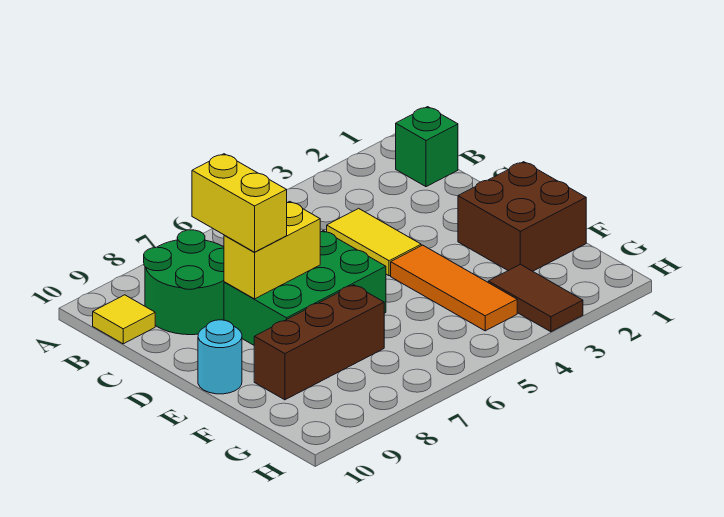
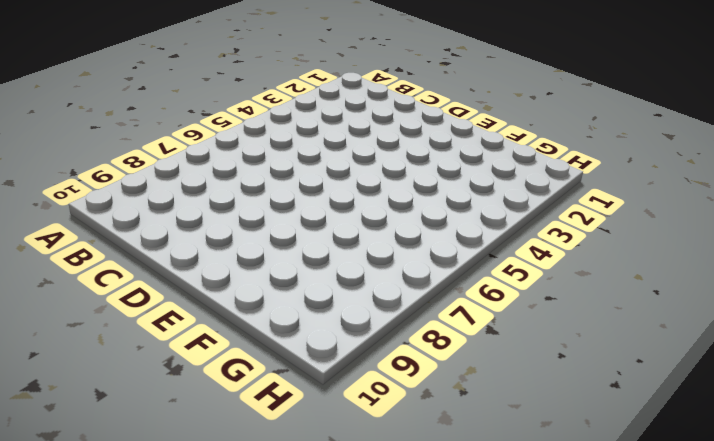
none -> green brick B1 level 1
none -> green round brick B8:C9 level 1
none -> yellow tile B10 level 1

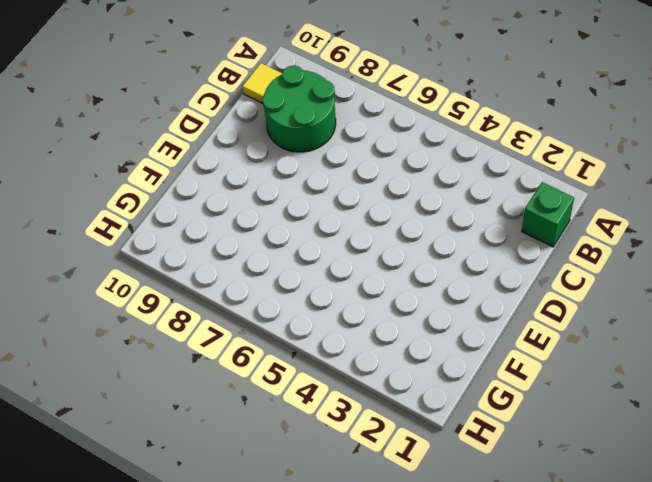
none -> yellow tile C4:D4 level 1
none -> green brick D6:E8 level 1
none -> brown brick E1:F2 level 1

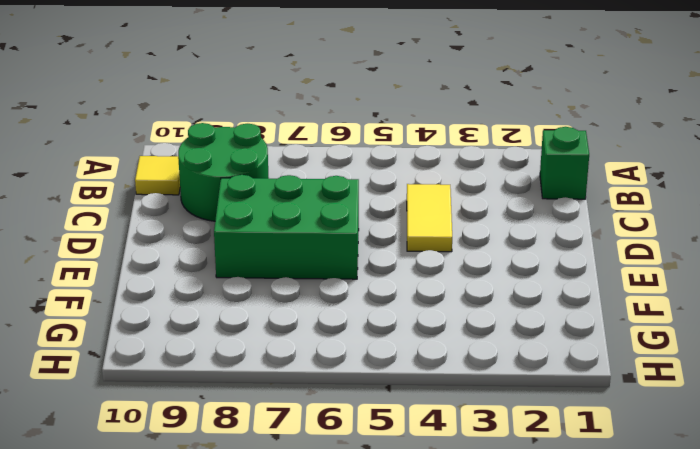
none -> brown brick E1:F2 level 1
none -> orange tile E4:G4 level 1
none -> cyan round brick E10 level 1

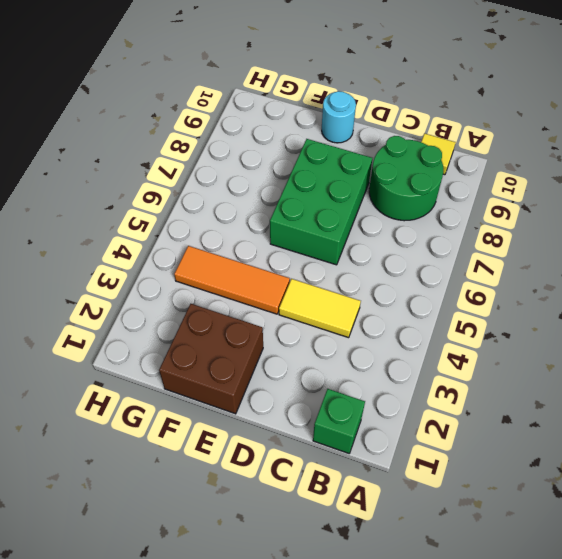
none -> brown brick F7:F9 level 1
none -> brown tile G3:H3 level 1
none -> yellow brick D7:D8 level 2

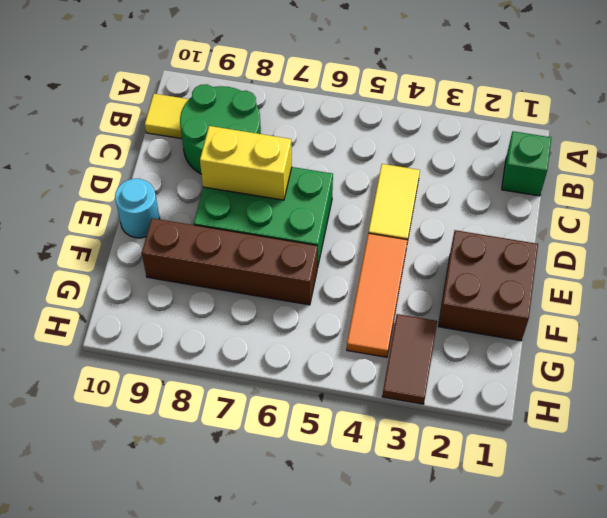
brown brick F6:F9 level 1 -> brown brick F7:F9 level 1
none -> yellow brick C8:D8 level 3

